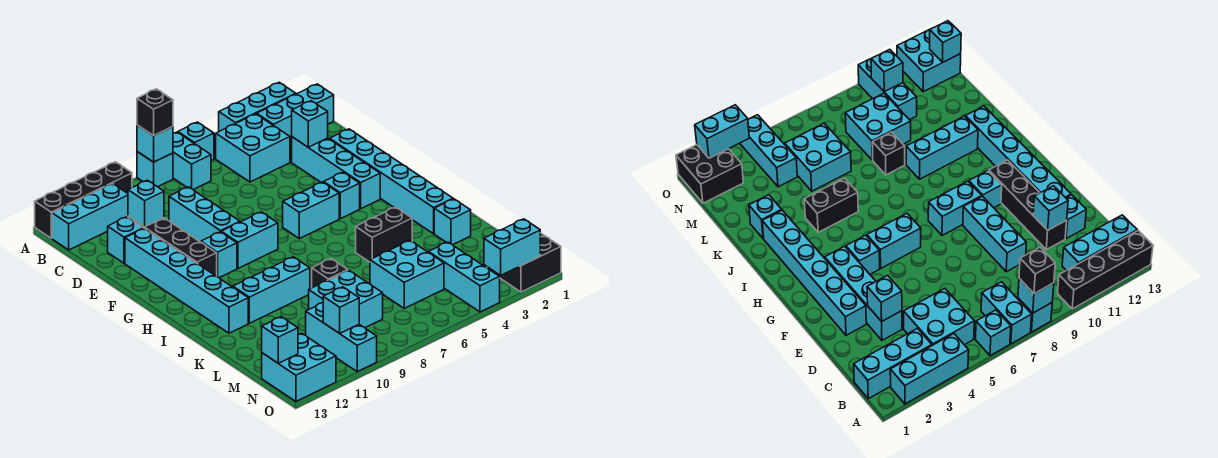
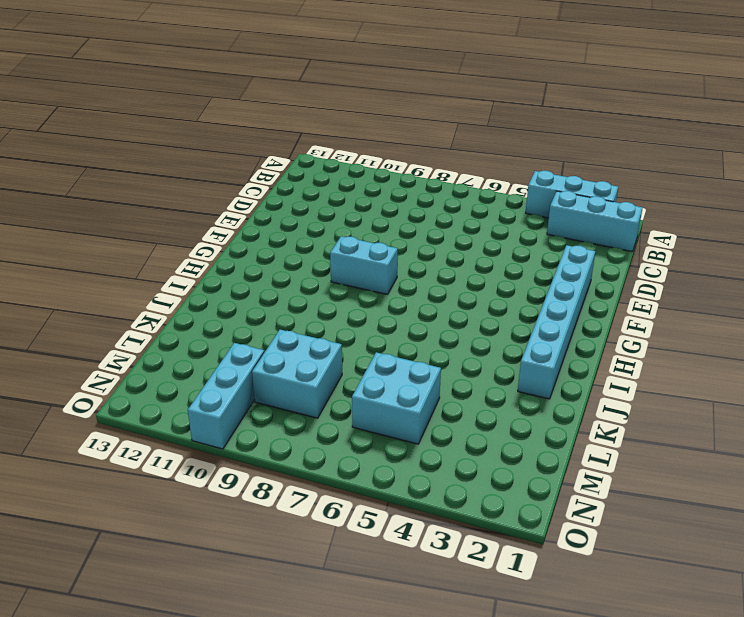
none -> cyan brick A6 level 1
none -> cyan brick A7:B7 level 1
none -> cyan brick A8 level 1
none -> black brick A10:A13 level 1

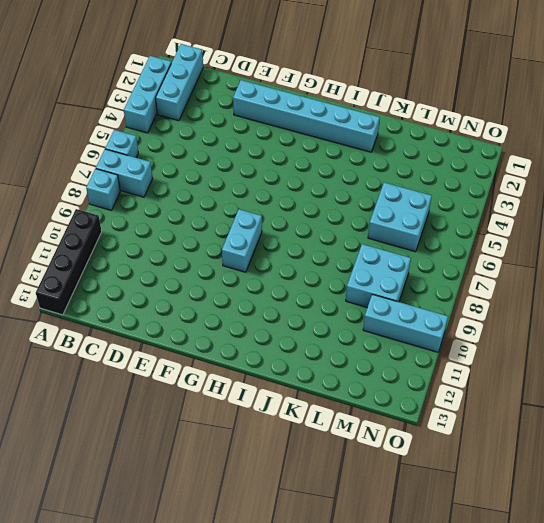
none -> cyan brick B4:C5 level 1
none -> cyan brick B11:B13 level 1
none -> cyan brick D3:G3 level 1
none -> cyan brick D9:F9 level 1

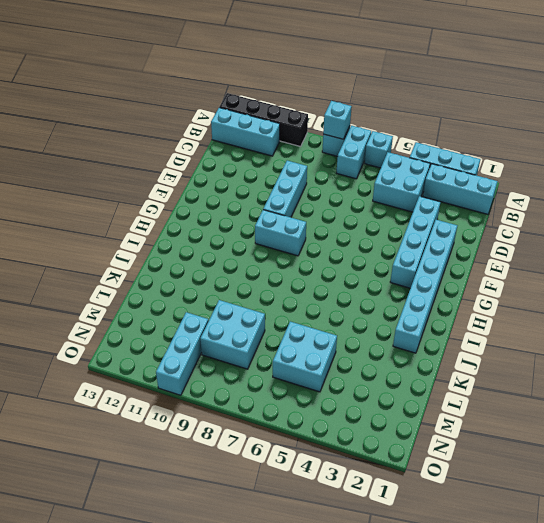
none -> black brick D11:G11 level 1
none -> cyan brick D12 level 1
none -> cyan brick E12:J12 level 1
none -> cyan brick G4 level 1

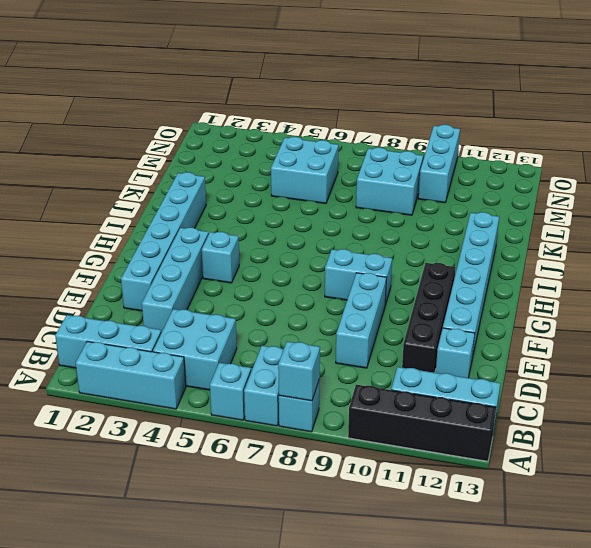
none -> cyan brick G5:G6 level 1
none -> cyan brick G10 level 1
none -> black brick J4:J5 level 1
none -> cyan brick J9:J11 level 1

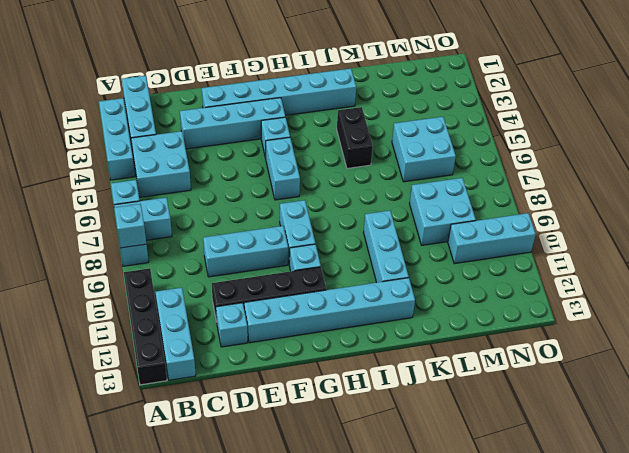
none -> cyan brick K2 level 1
none -> black brick K8 level 1
none -> cyan brick M4:O4 level 1
none -> black brick N1:O2 level 1

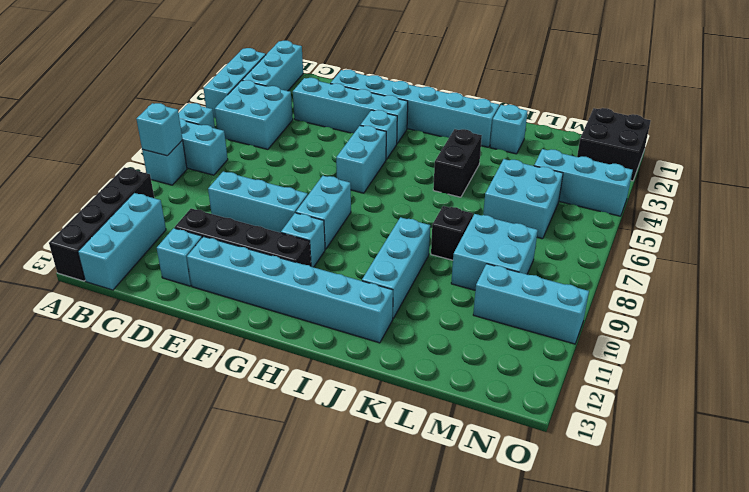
none -> cyan brick N12:O13 level 1
none -> cyan brick D3 level 2
none -> cyan brick D11 level 2
none -> cyan brick N10 level 2

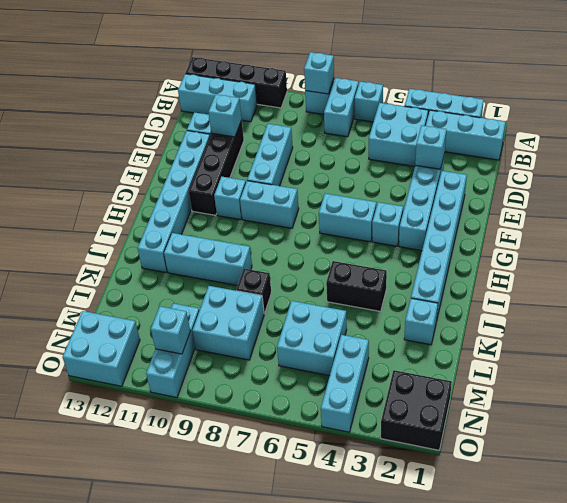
none -> cyan brick N13 level 2
none -> cyan brick O2:O3 level 2
none -> black brick A8 level 3

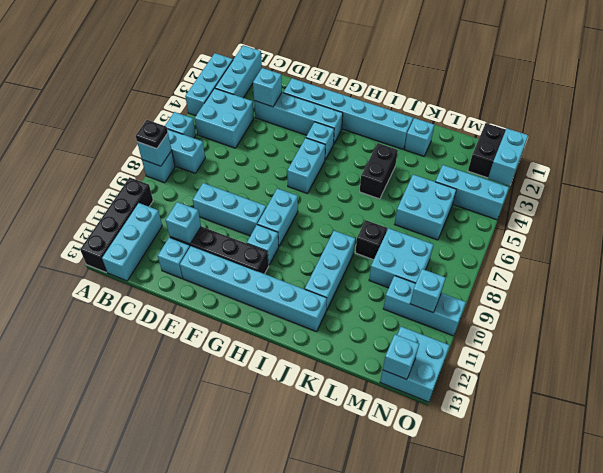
black plate A8 level 3 -> black brick A8 level 3

